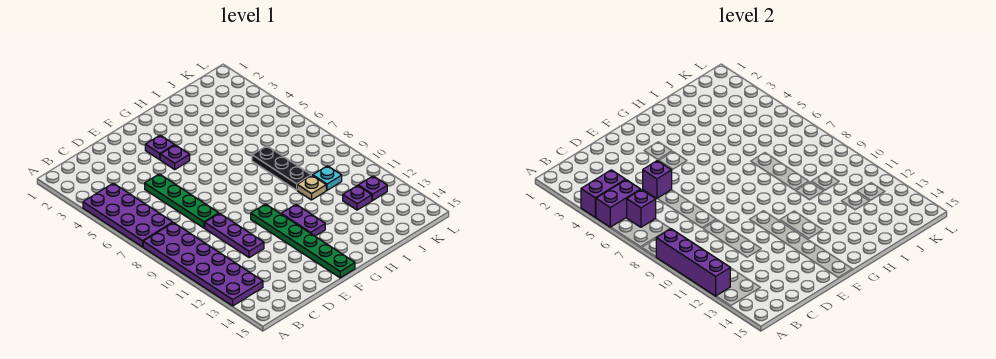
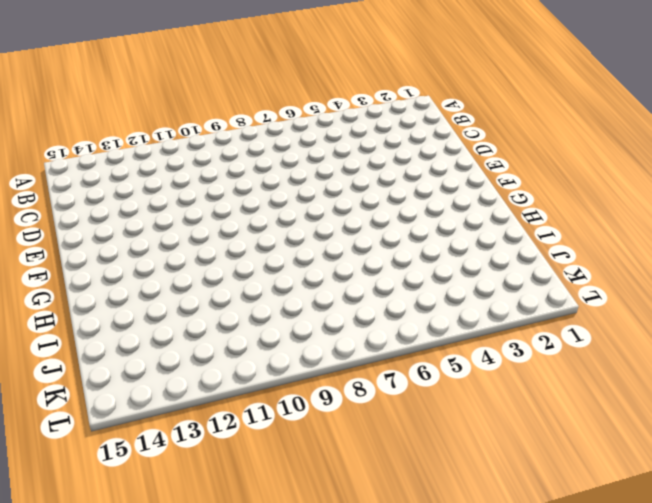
none -> purple plate A4:B7 level 1
none -> purple plate A8:B13 level 1
none -> green plate D5:D8 level 1

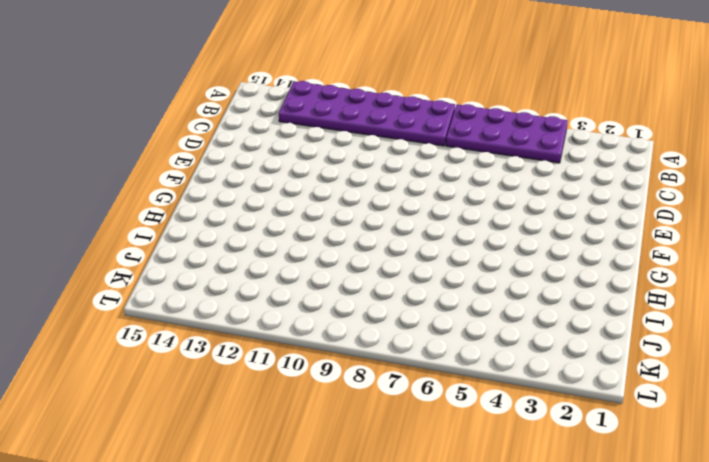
none -> green plate D5:D8 level 1
none -> purple plate D9:D11 level 1
none -> purple plate F3 level 1

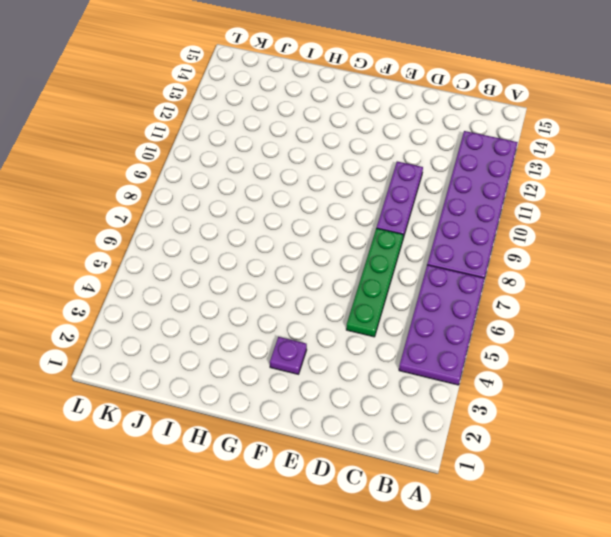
none -> purple plate F4 level 1
none -> green plate F10:F15 level 1
none -> purple plate G11:G12 level 1

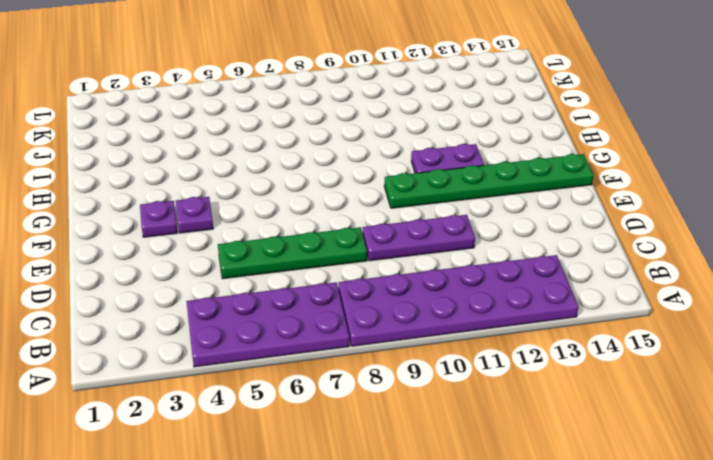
none -> black plate I7:I9 level 1
none -> tan plate I10 level 1
none -> cyan plate J10 level 1

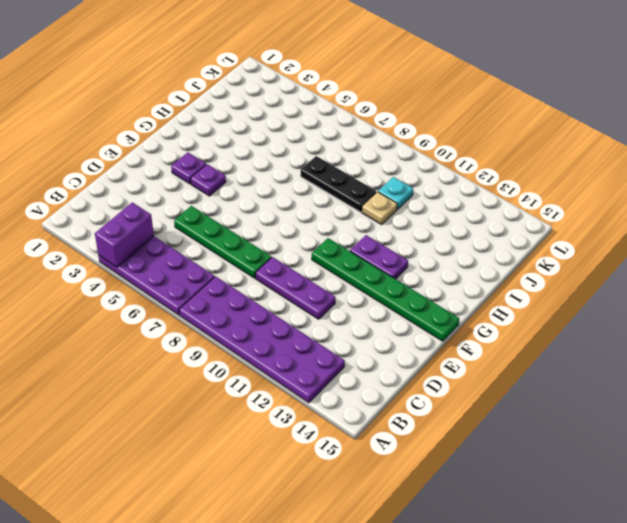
none -> purple plate J12 level 1
none -> purple plate K12 level 1
none -> purple brick A5:B5 level 2

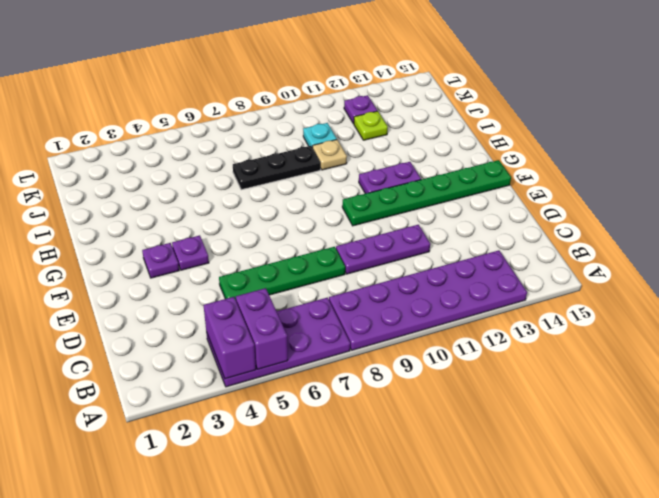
lime plate J12 level 1 -> purple plate J12 level 1
none -> purple brick A9:A12 level 2
none -> purple brick B6 level 2
none -> purple brick D5 level 2

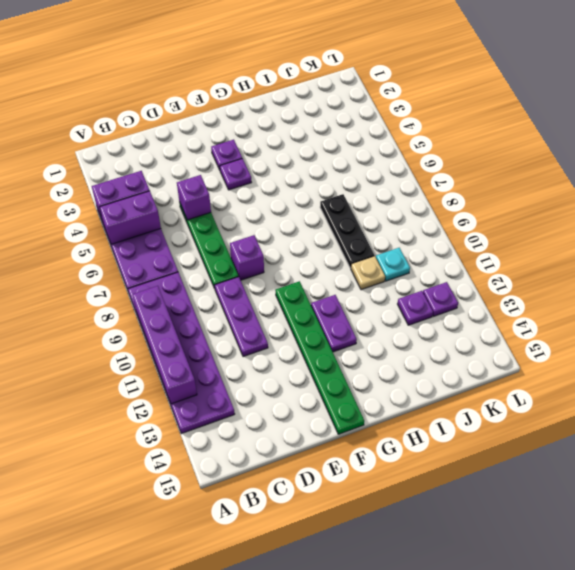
purple brick E8 level 1 -> purple brick B6 level 2

